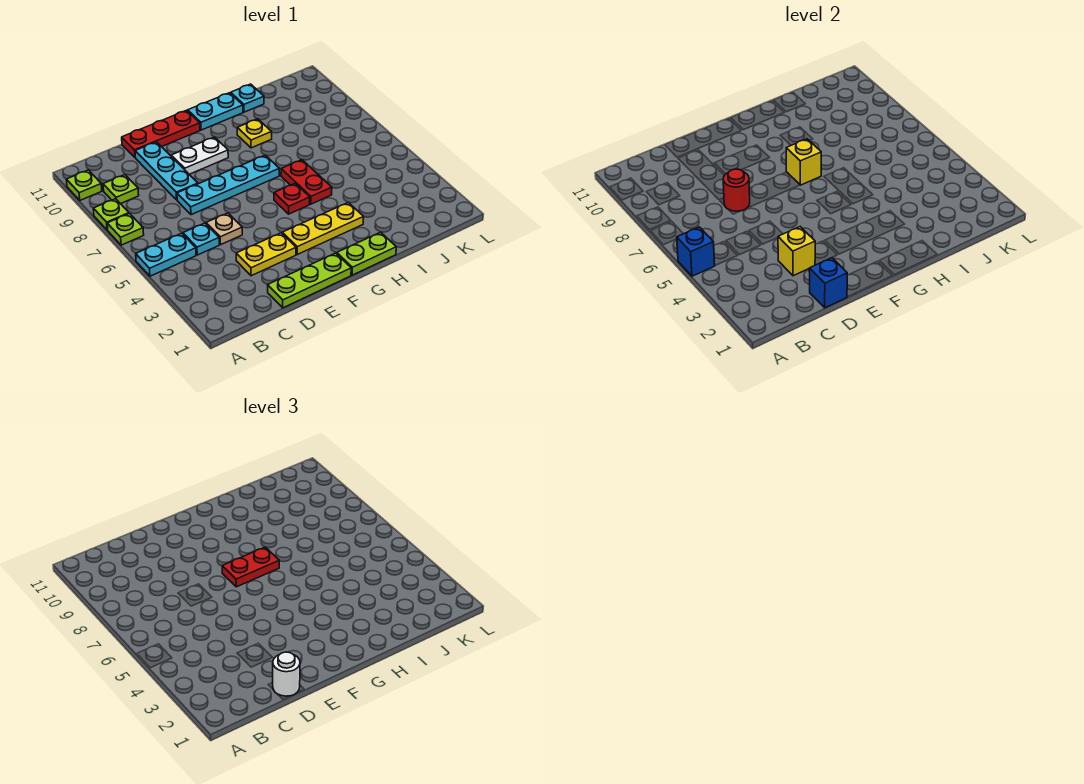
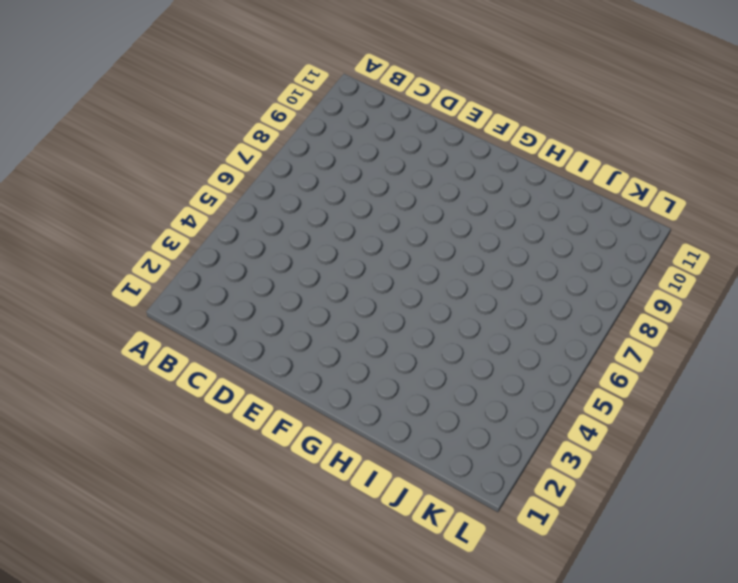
none -> cyan plate A5:B5 level 1
none -> lime plate A7 level 1
none -> lime plate A8 level 1

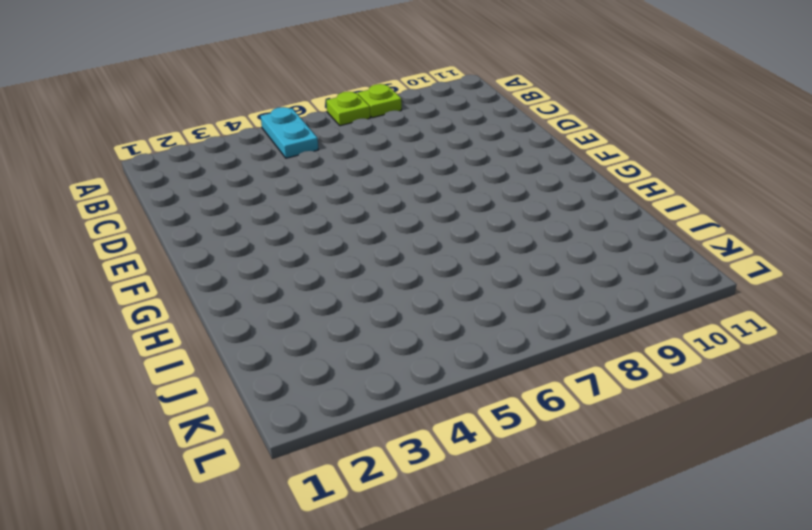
none -> lime plate A10 level 1
none -> lime plate B9 level 1
none -> cyan plate C5 level 1

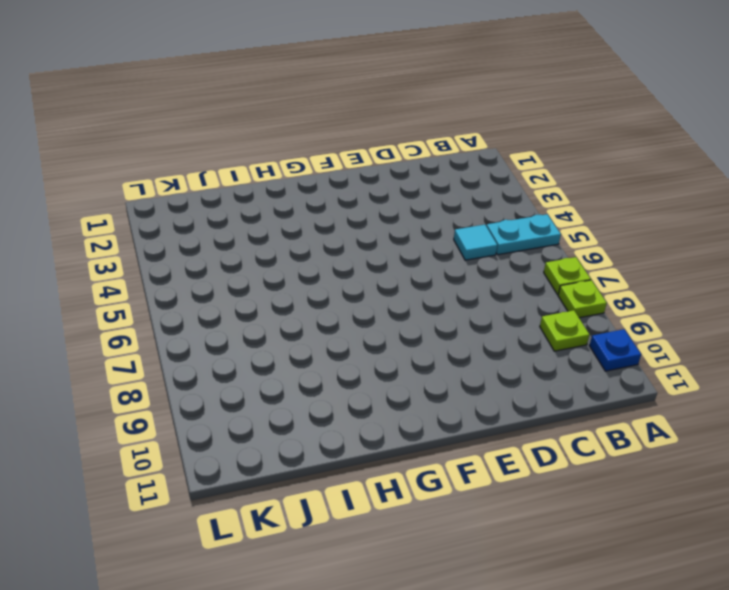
blue plate A10 level 1 -> lime plate A10 level 1
cyan tile C5 level 1 -> cyan plate C5 level 1
none -> lime plate D1:F1 level 1
none -> yellow plate D3:E3 level 1
none -> tan plate D5 level 1

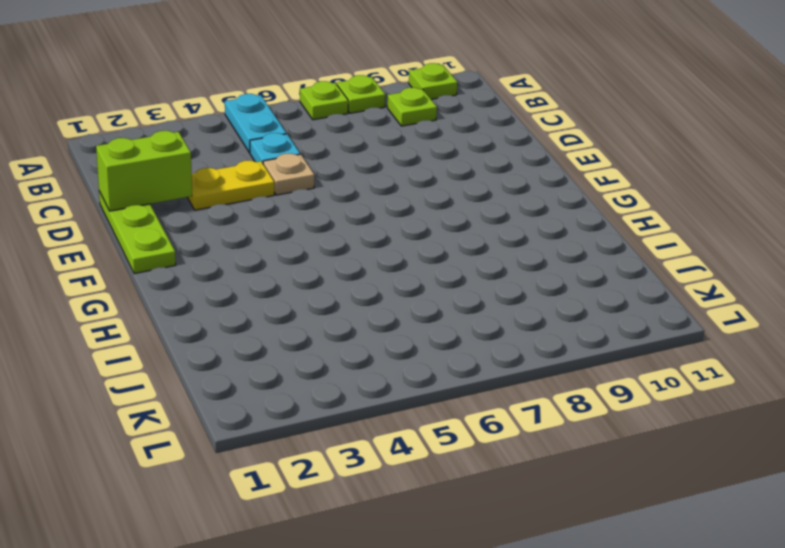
lime brick D1:D2 level 2 -> blue brick D1 level 2
yellow plate D3:D4 level 1 -> yellow plate D3:E3 level 1
none -> cyan plate D7:G7 level 1
none -> cyan plate D8:D10 level 1
none -> red plate D11:F11 level 1

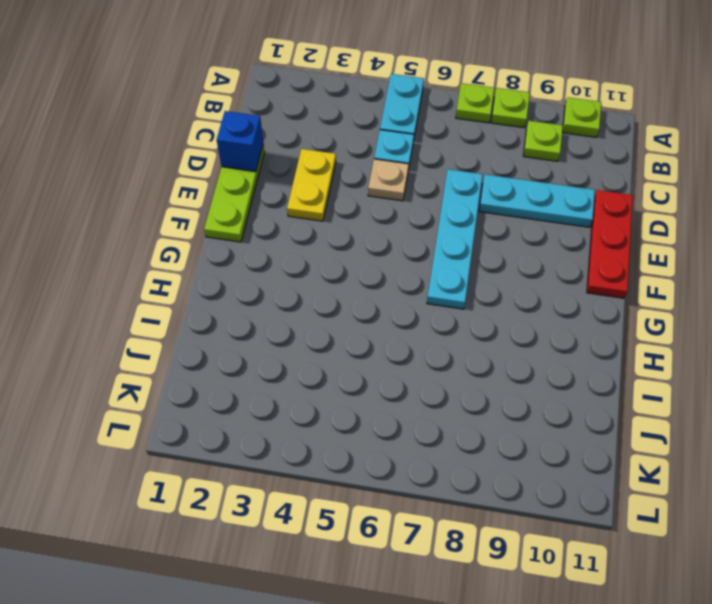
none -> white plate E9:F9 level 1
none -> yellow plate F3:H3 level 1
none -> lime plate G1:H1 level 1

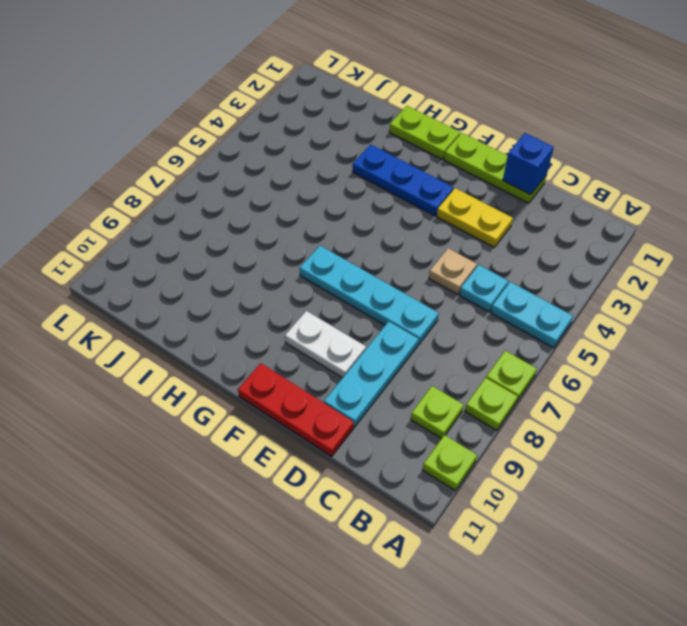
blue plate F3:H3 level 1 -> yellow plate F3:H3 level 1
none -> red plate G5 level 1
none -> cyan plate G11:H11 level 1
none -> red plate H5:H6 level 1

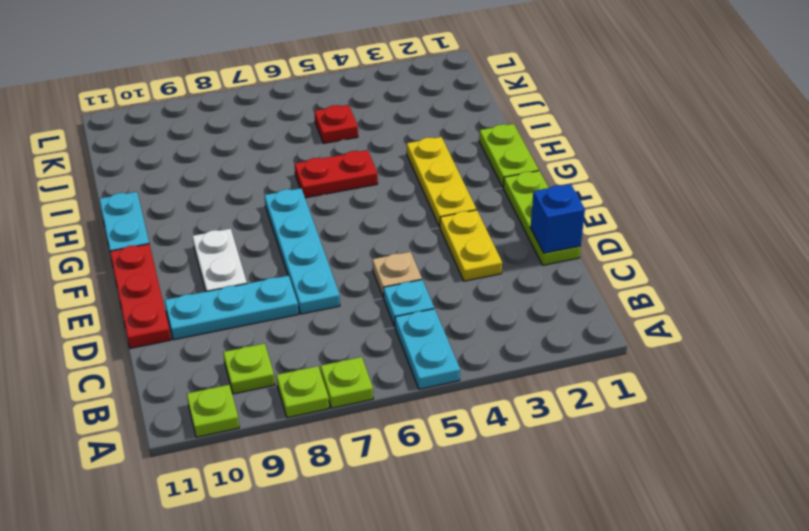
red plate J5 level 1 -> red plate G5 level 1
none -> yellow plate H9 level 1
none -> cyan plate I11 level 1
none -> blue brick A5 level 2

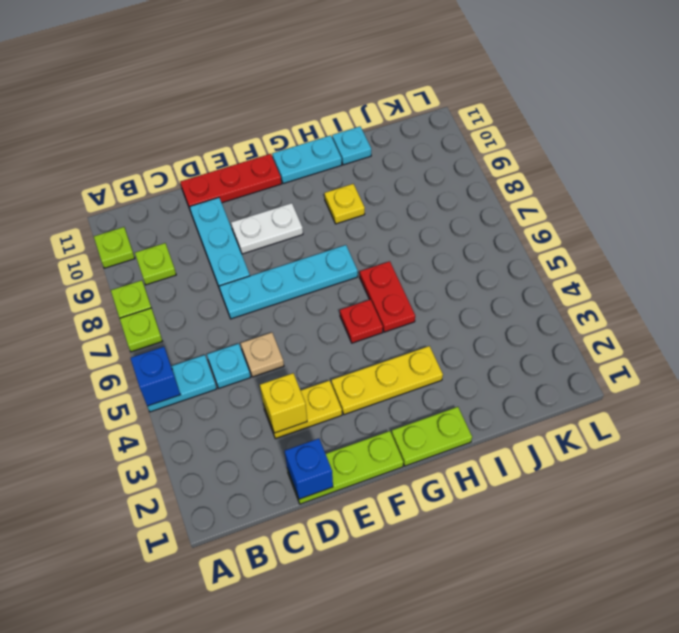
none -> red round brick D7 level 2
none -> yellow brick G7 level 2
none -> white round brick D1 level 3

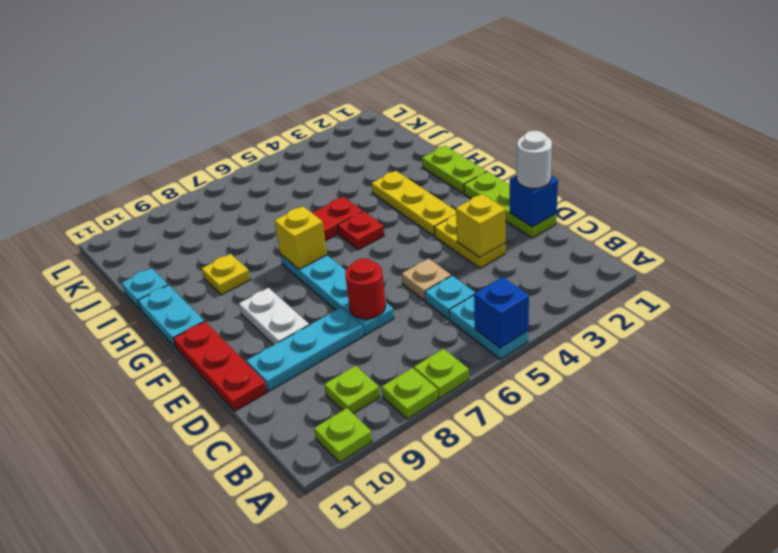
none -> red plate F7:G7 level 3

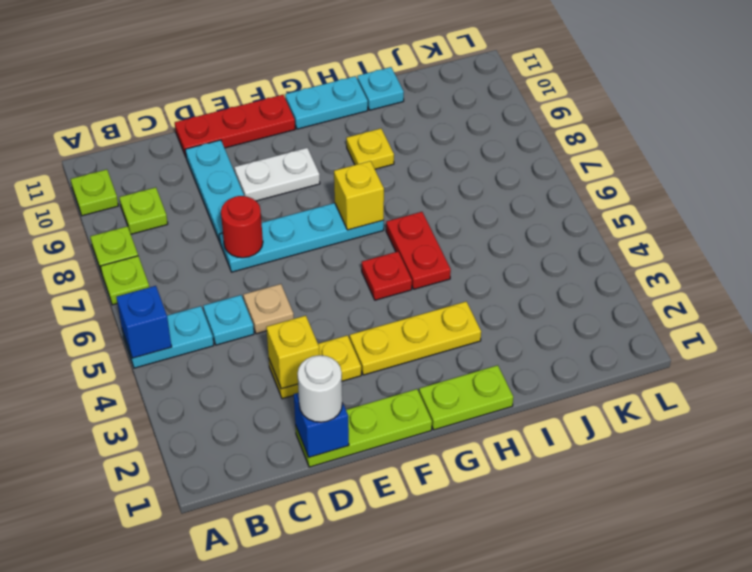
none -> red plate F7:G7 level 3

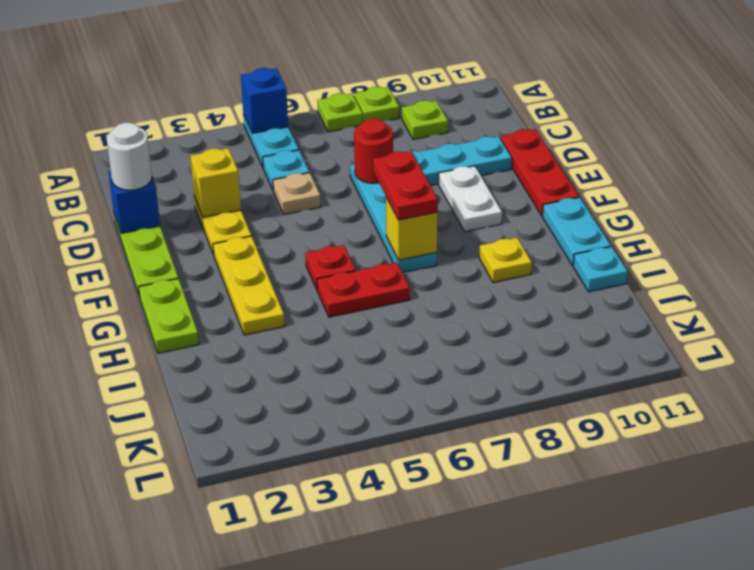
none -> lime plate A10 level 1

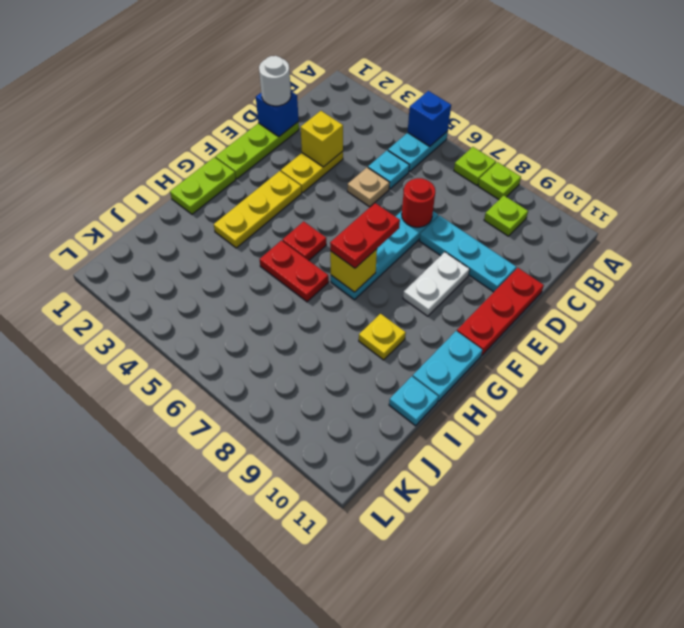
none -> lime plate A10 level 1

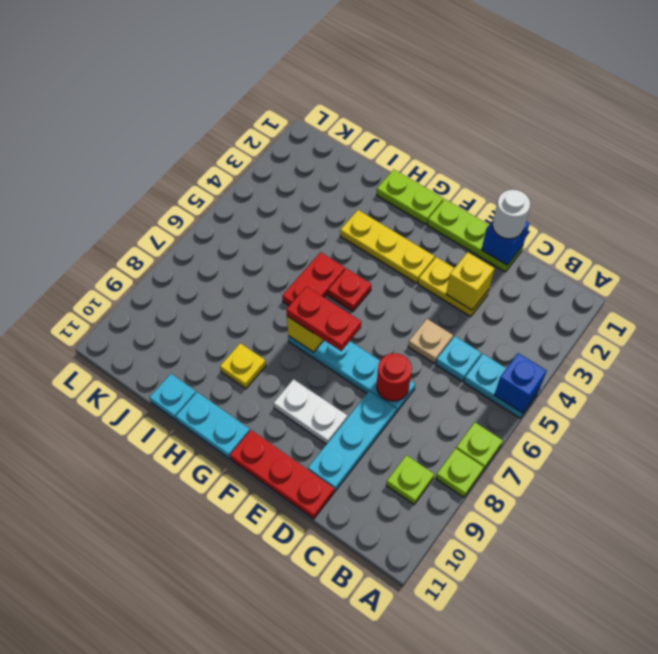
none -> lime plate A10 level 1

